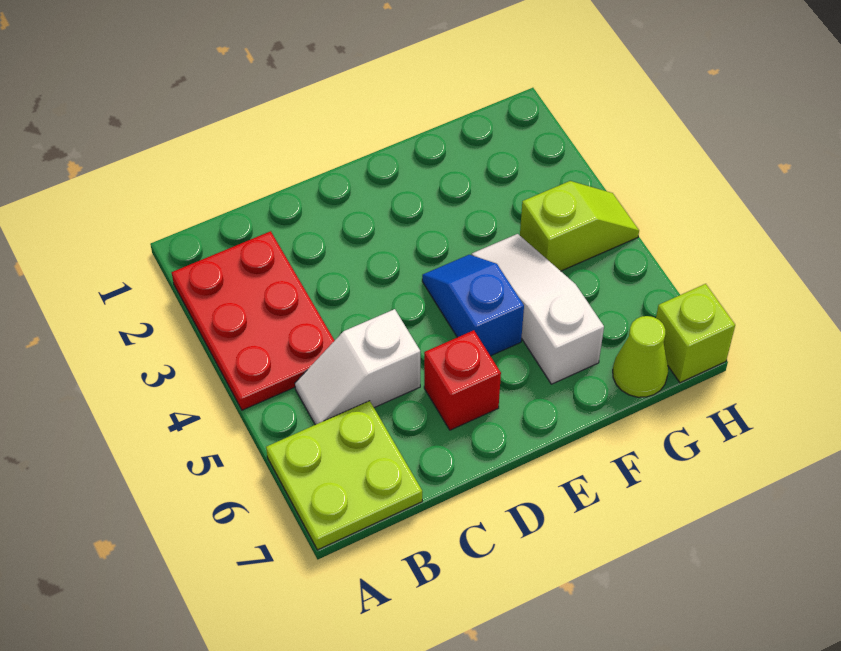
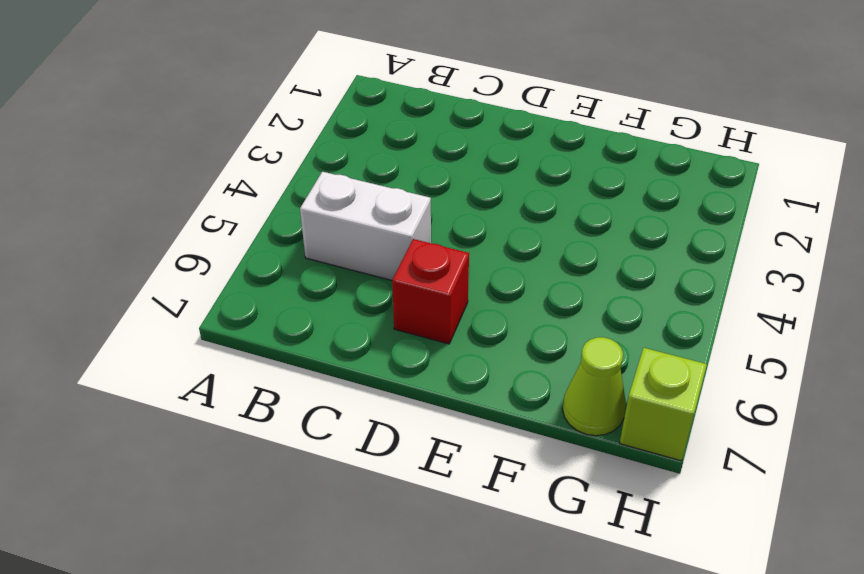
white brick B5:C5 level 1 -> white slope B5:C5 level 1 top C
none -> red plate A2:B4 level 1
none -> lime plate A6:B7 level 1

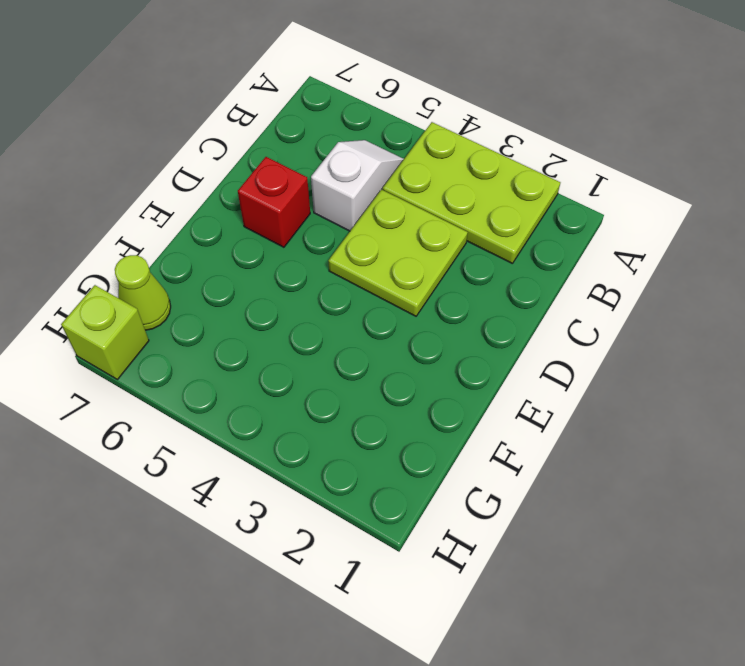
lime plate A2:B4 level 1 -> red plate A2:B4 level 1
lime plate C3:D4 level 1 -> lime plate A6:B7 level 1
none -> blue slope E4:E5 level 1 top 5
none -> white slope F4:F6 level 1 top 6

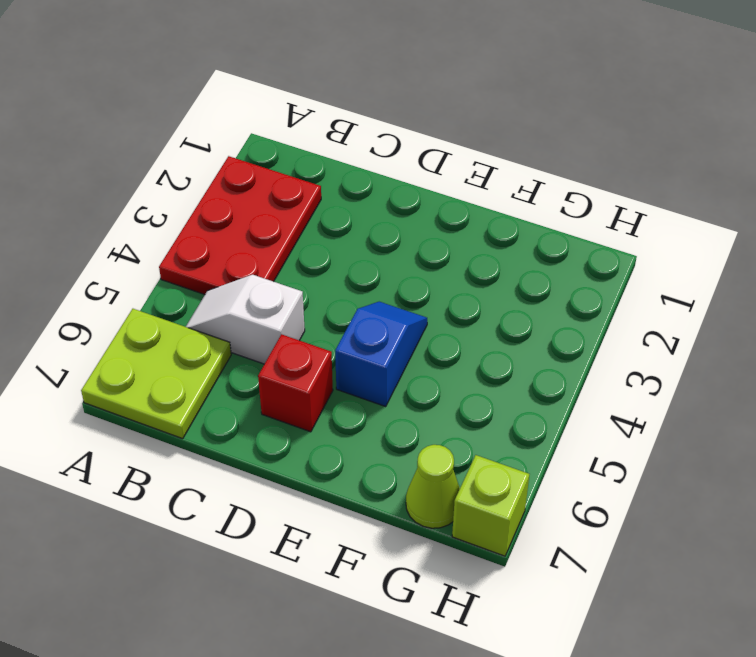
none -> white slope F4:F6 level 1 top 6
none -> lime slope G4:H4 level 1 top G

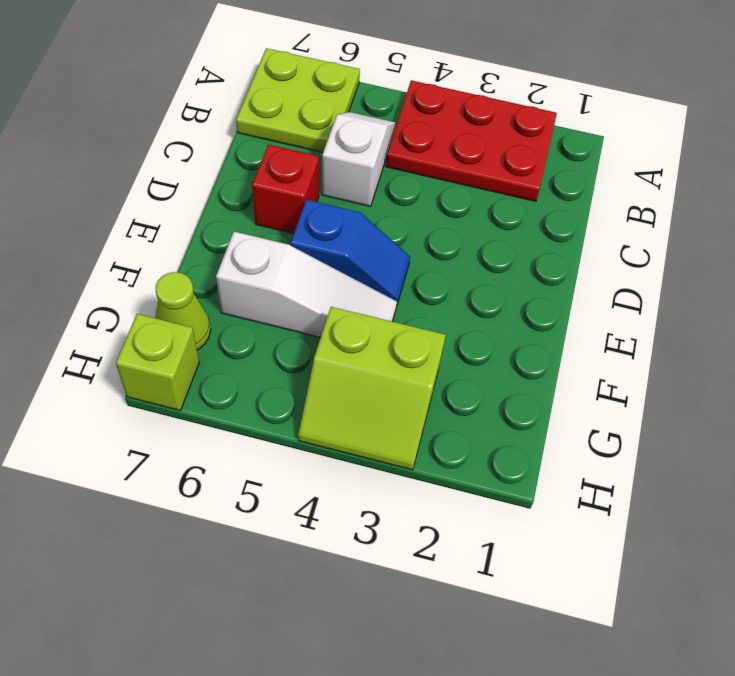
lime slope G3:H4 level 1 top G -> lime slope G4:H4 level 1 top G

